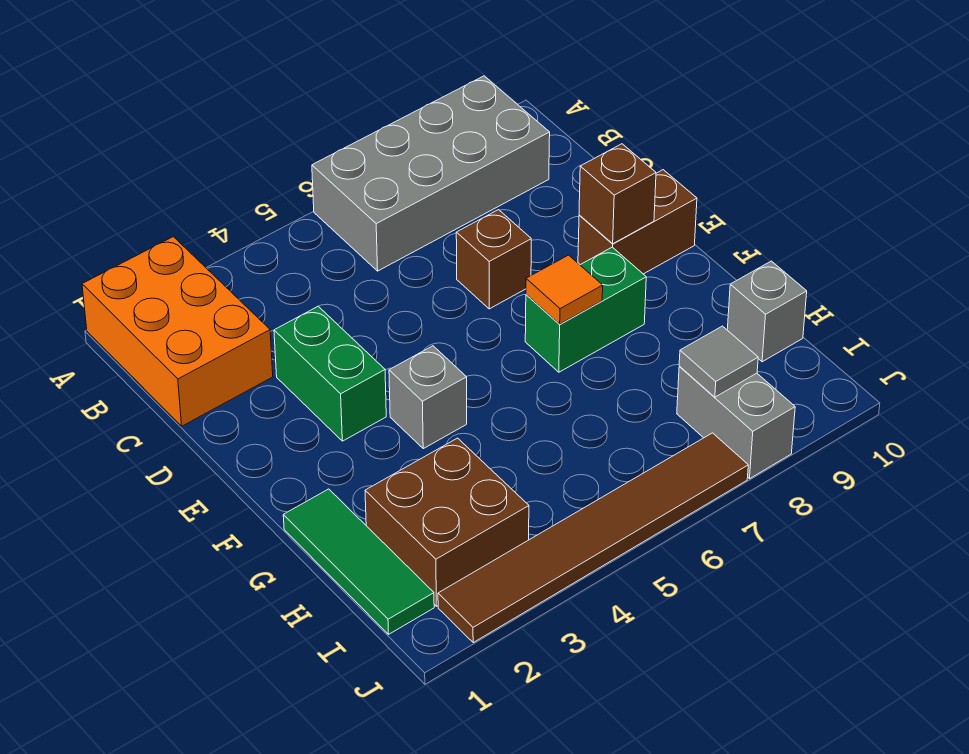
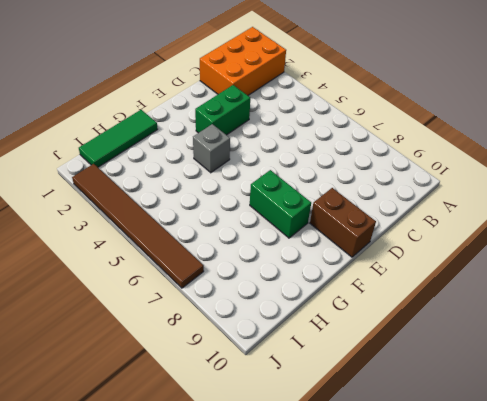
none -> grey brick A6:B9 level 1
none -> brown brick D7 level 1
none -> brown brick H2:I3 level 1

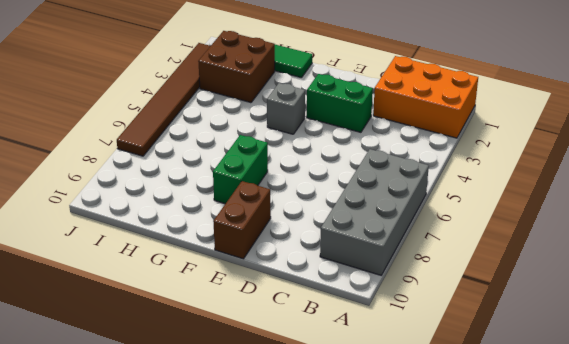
none -> brown brick D7 level 1
none -> grey brick H10 level 1
none -> grey brick I8:J8 level 1

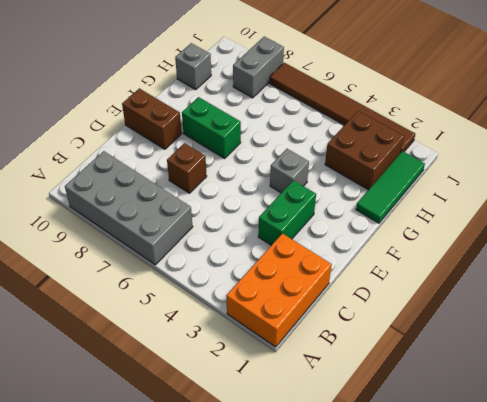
none -> brown brick E9 level 2
none -> orange tile F7 level 2
none -> grey tile I8 level 2

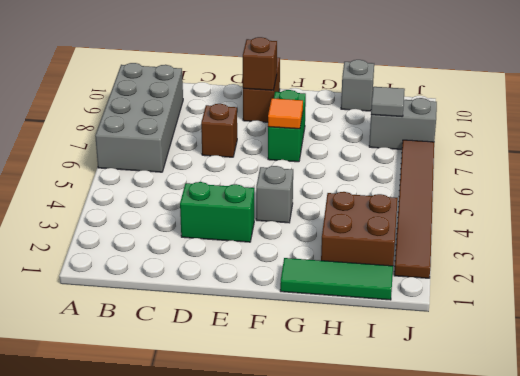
none -> orange brick A1:C2 level 1

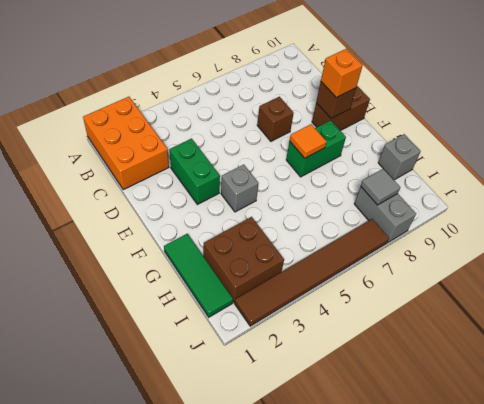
orange brick E9 level 3 -> none
none -> grey brick A6:B9 level 1

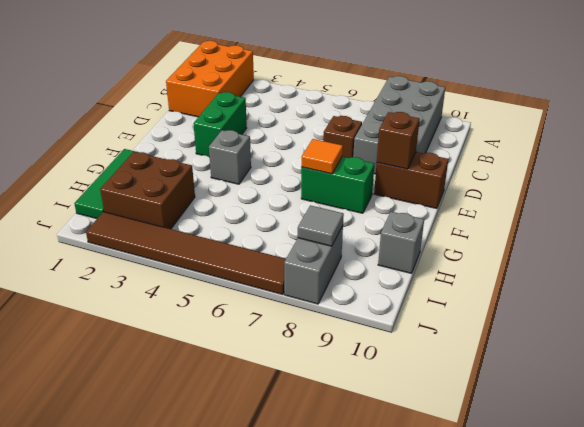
grey brick A8:D9 level 1 -> grey brick A6:B9 level 1

